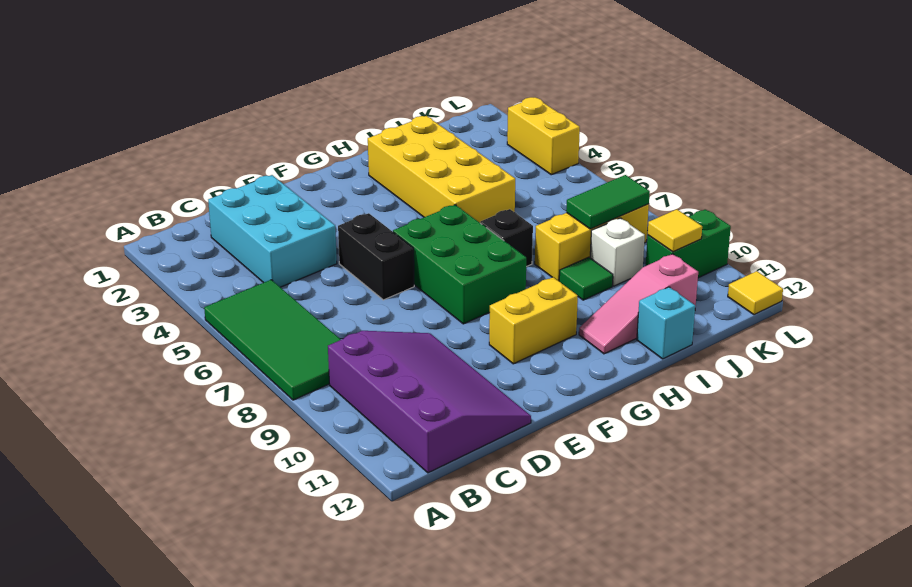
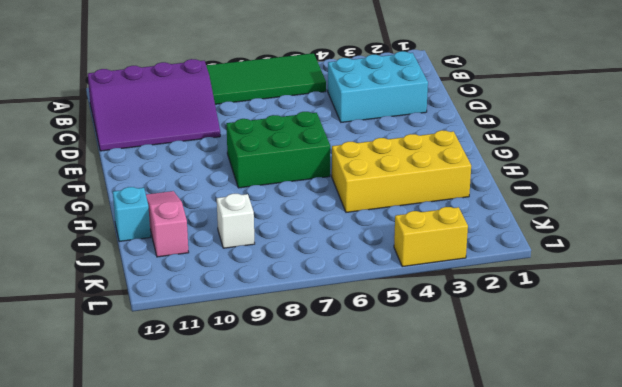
none -> black brick E5:E6 level 1
none -> yellow brick F10:G10 level 1
none -> black brick H7 level 1

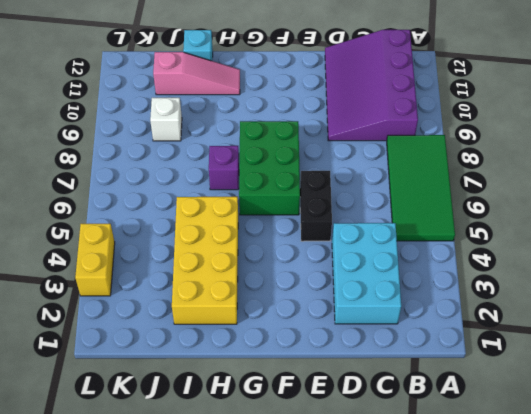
purple brick H7 level 1 -> black brick H7 level 1
none -> yellow brick F10:G10 level 1
none -> yellow brick I8:K8 level 1
none -> green tile I9 level 1

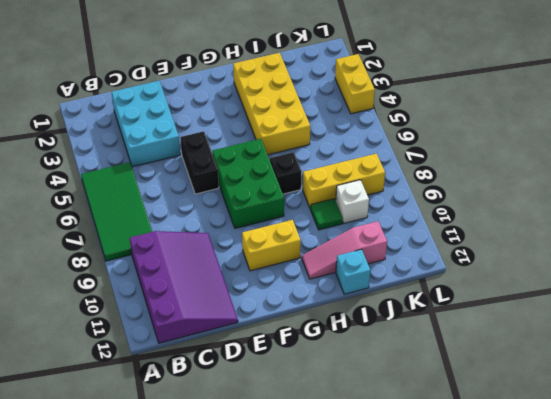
none -> green brick K10:L10 level 1
none -> yellow tile L12 level 1
none -> green tile J8:K8 level 2

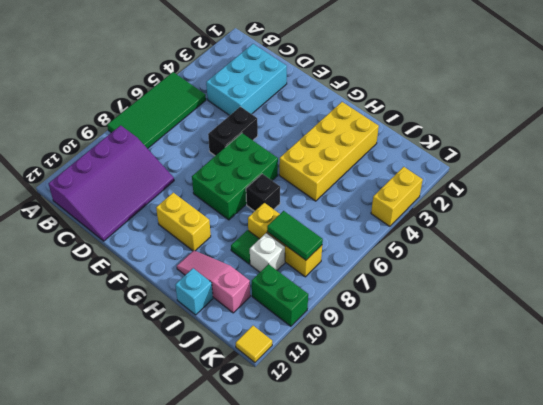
none -> yellow tile K10 level 2

